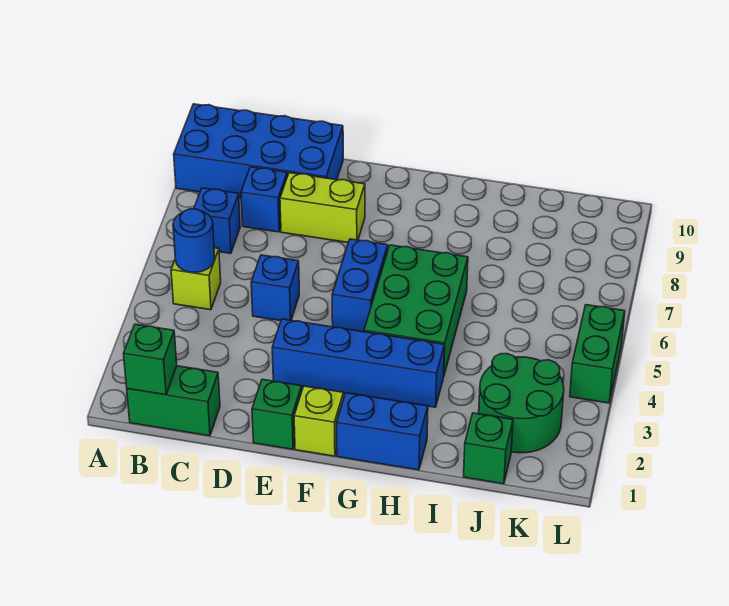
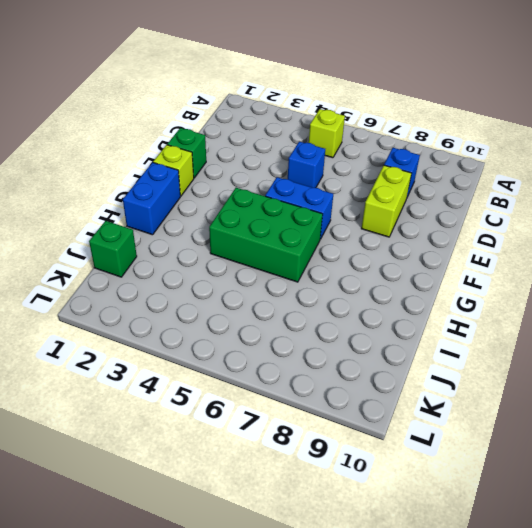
none -> blue brick A9:D10 level 1
none -> green brick B1:C1 level 1
none -> blue brick B7 level 1

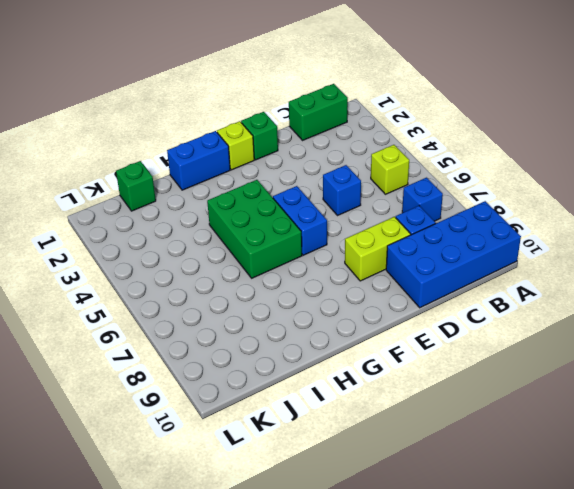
none -> blue brick E3:H3 level 1
none -> green round brick J2:K3 level 1
none -> green brick L4:L5 level 1

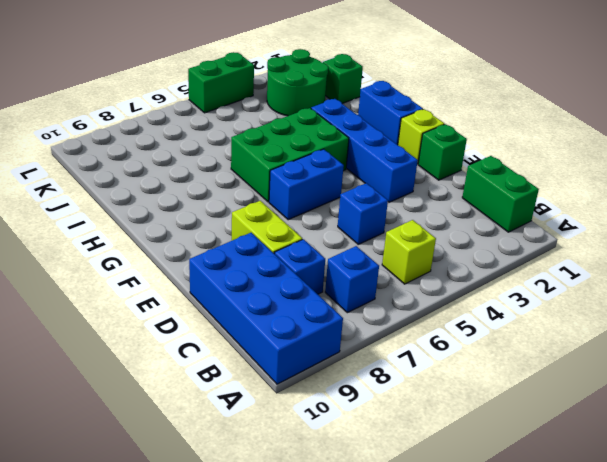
none -> green brick B1 level 2
none -> blue round brick B5 level 2

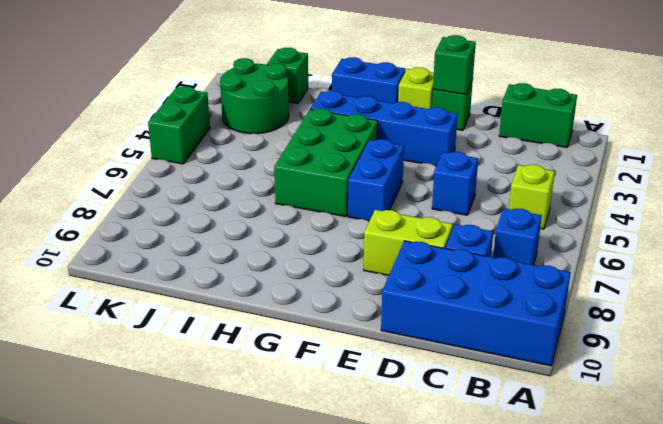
green brick E1 level 2 -> green brick B1 level 2
none -> blue round brick B5 level 2

